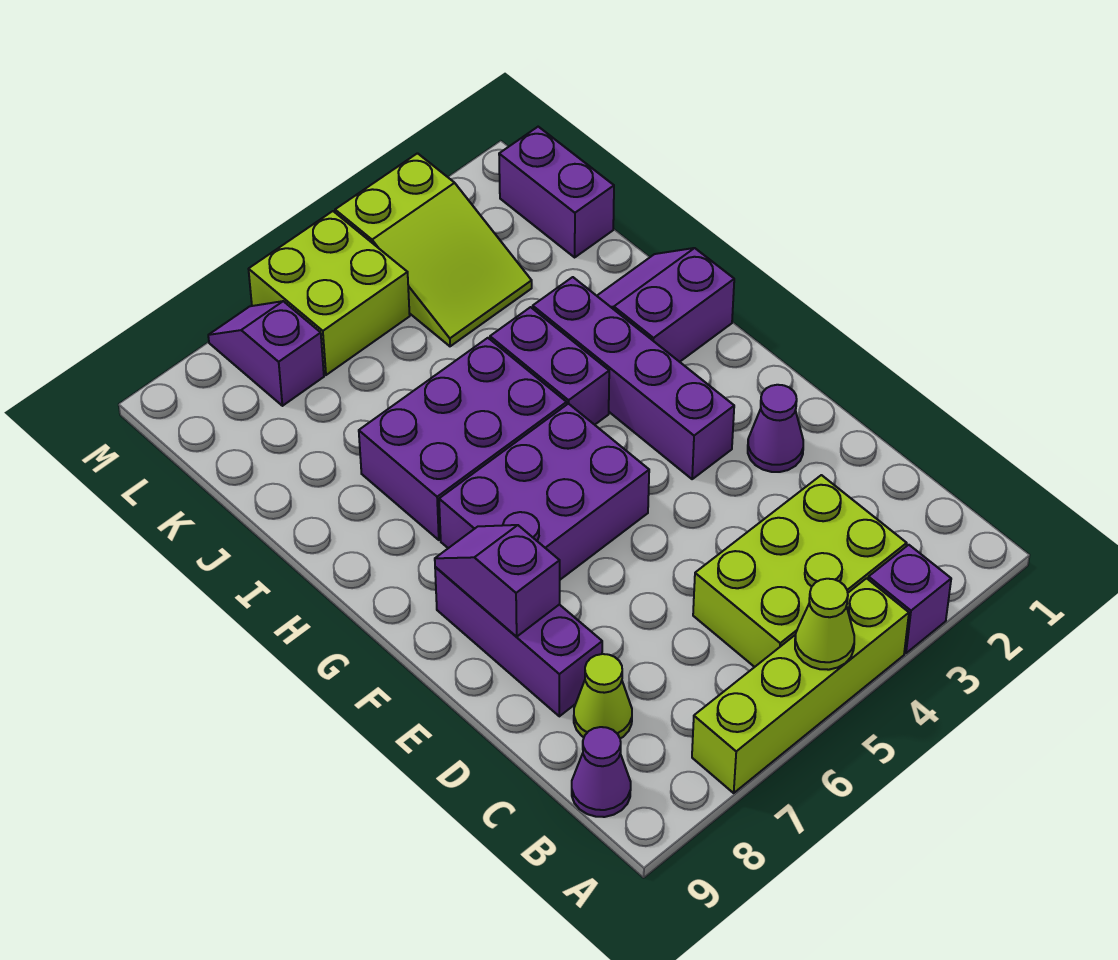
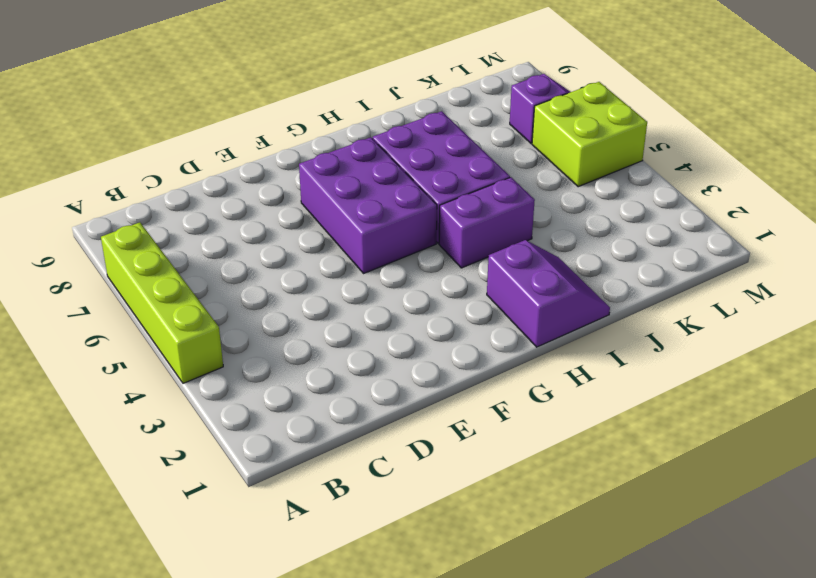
none -> purple brick A3 level 1
none -> lime brick B3:C5 level 1
none -> purple cone B9 level 1

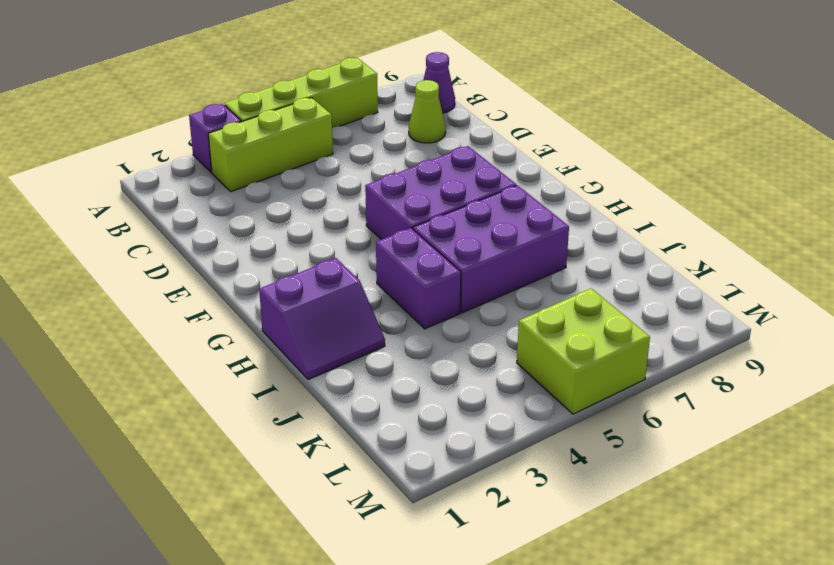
lime brick B3:B5 level 1 -> lime brick B3:C5 level 1
none -> purple brick D8:F8 level 1
none -> purple cone E2 level 1
none -> purple brick F3:I3 level 1

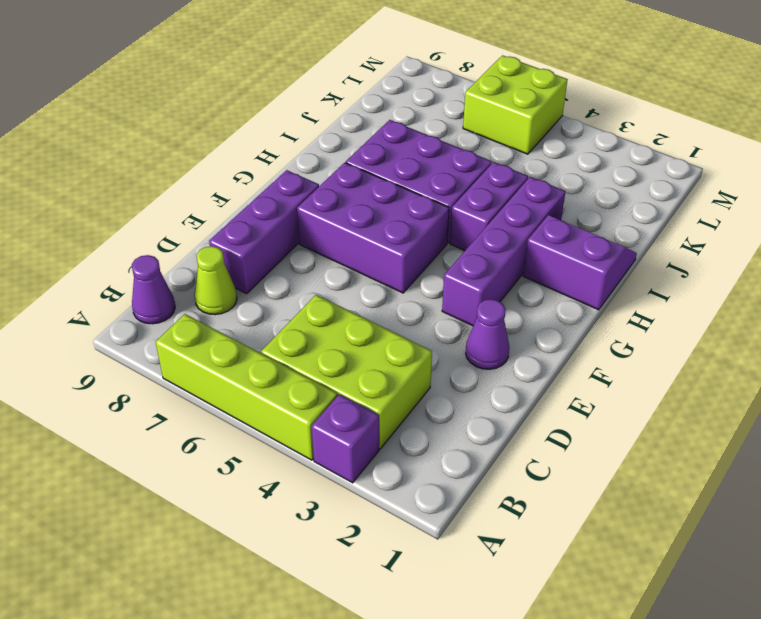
none -> purple brick K1:L1 level 1
none -> lime slope K3:M4 level 1 top M
none -> purple slope L7:M7 level 1 top L

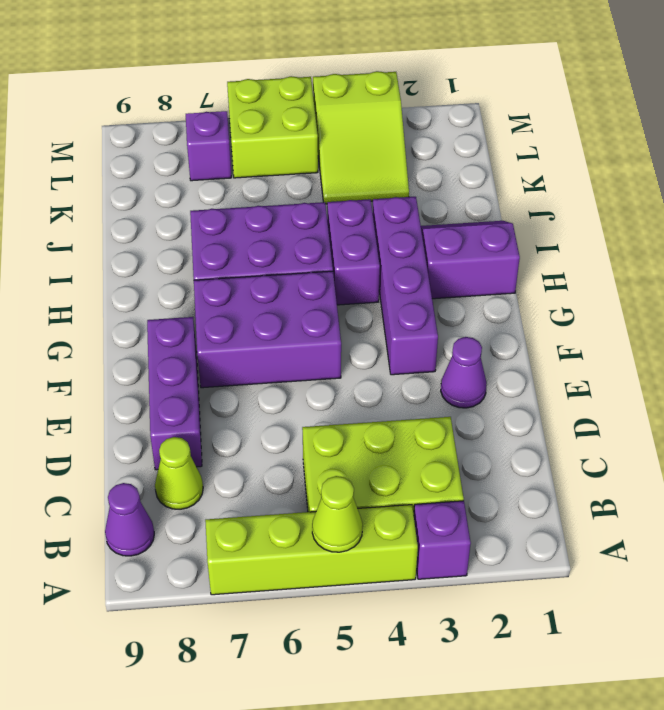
none -> purple brick K1:L1 level 1
none -> purple slope E8:F8 level 2 top E

